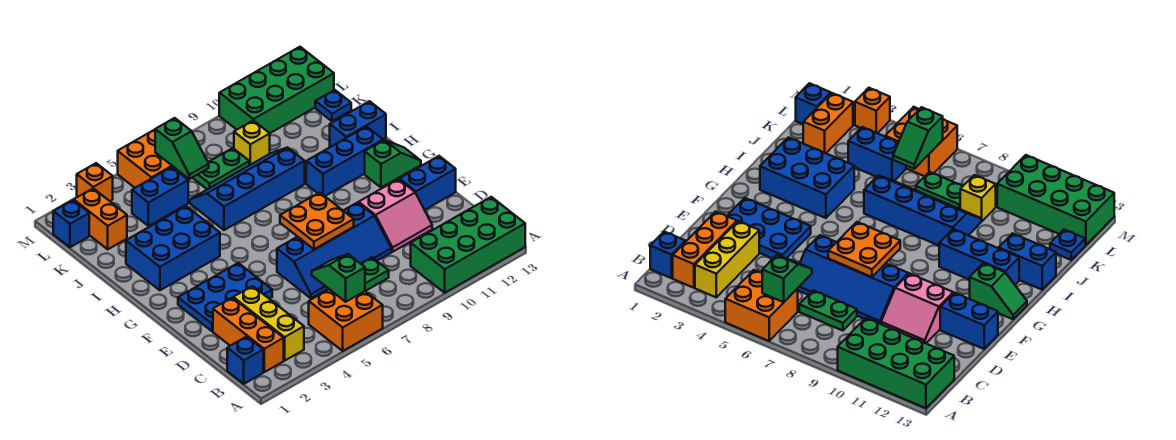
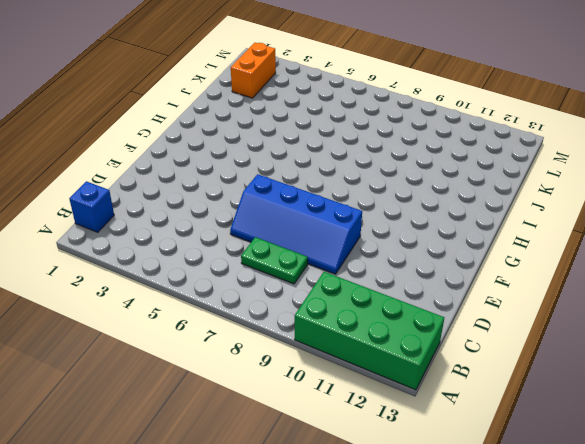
none -> orange brick A5:B6 level 1
none -> orange brick B2:D2 level 1
none -> yellow brick B3:D3 level 1

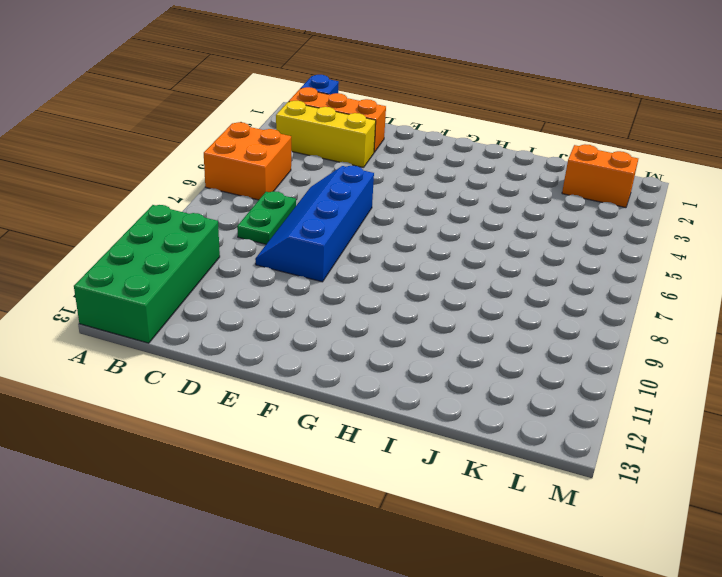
none -> pink slope D10:E11 level 1 top E
none -> blue plate E2:F4 level 1
none -> blue brick E12:E13 level 1

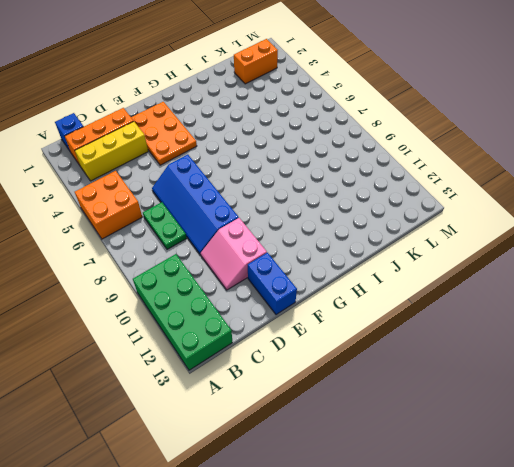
orange plate E2:F4 level 1 -> blue plate E2:F4 level 1
none -> green slope G12:G13 level 1 top 12
none -> blue brick H2:I4 level 1
none -> blue brick H10:H12 level 1

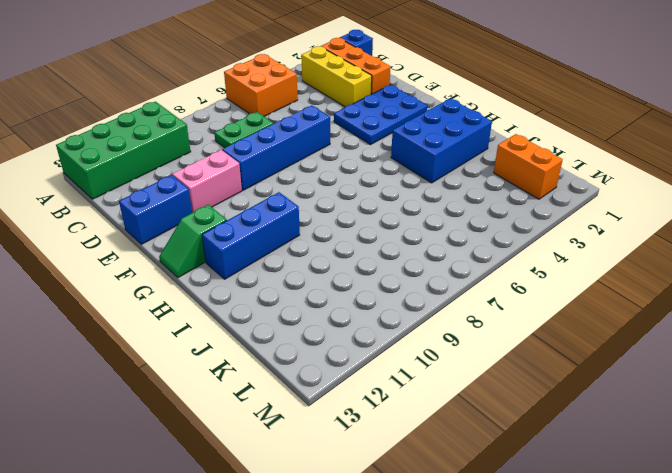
none -> blue slope I6:J9 level 1 top I
none -> blue brick I12:I13 level 1
none -> blue brick K4:K5 level 1

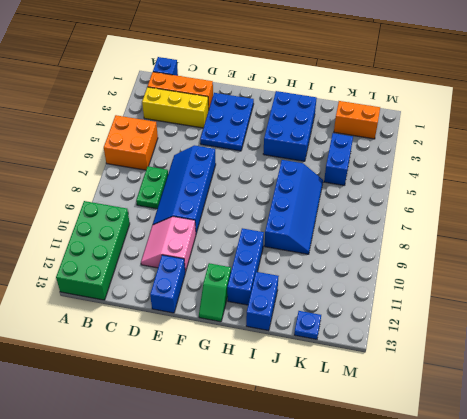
none -> green plate K7:K8 level 1
none -> yellow brick K9 level 1
none -> blue brick L1 level 1

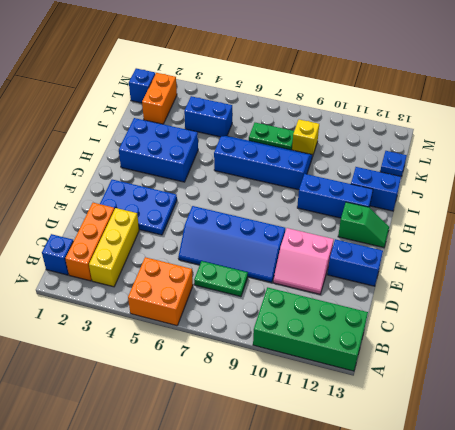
none -> orange brick L5:M6 level 1
none -> green brick L10:M13 level 1
none -> orange brick M3 level 1

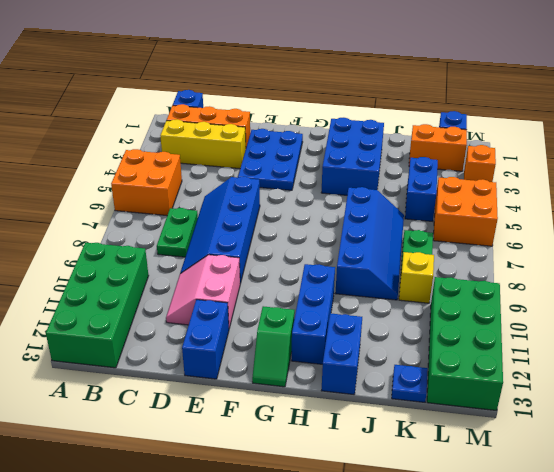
none -> green slope B6:C6 level 2 top B
none -> orange plate E7:F8 level 2
none -> green slope K6:L6 level 2 top L

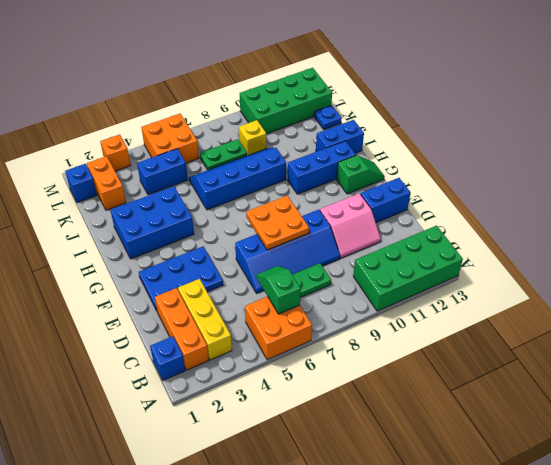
none -> green slope K6:L6 level 2 top L

